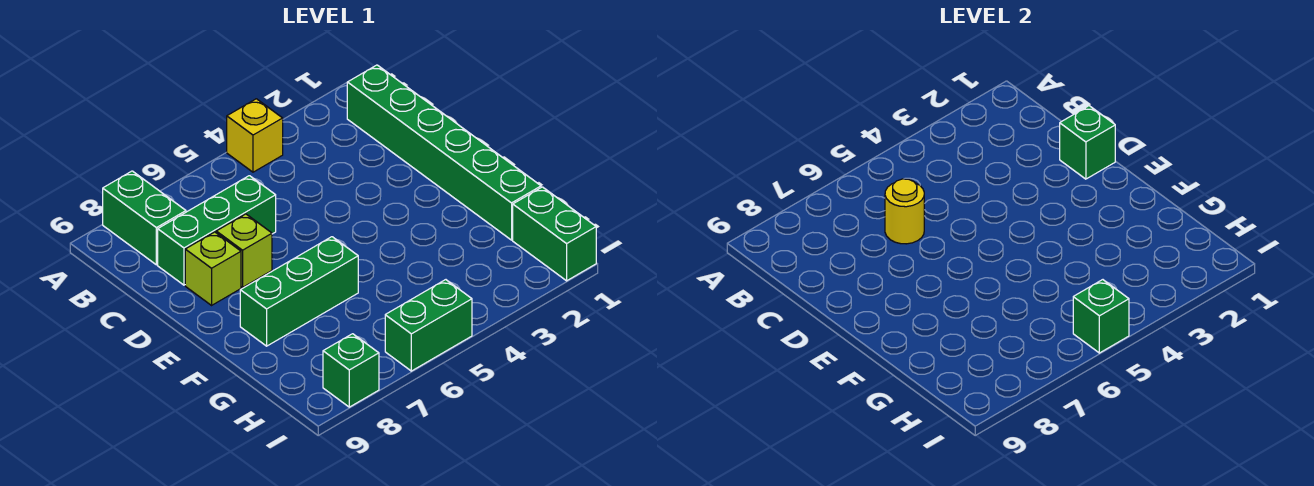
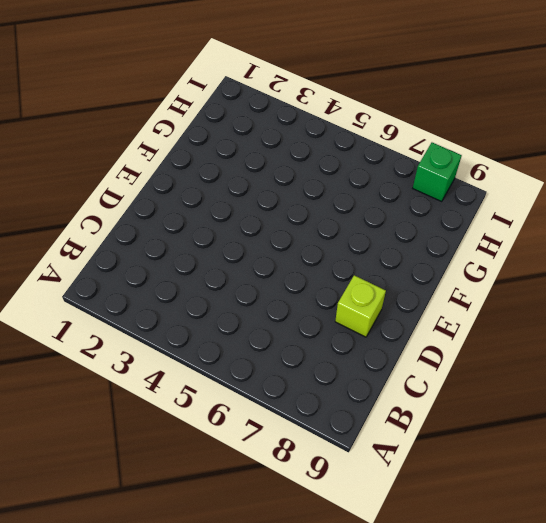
none -> yellow brick A4 level 1
none -> green brick A8:B8 level 1
none -> green brick B1:G1 level 1

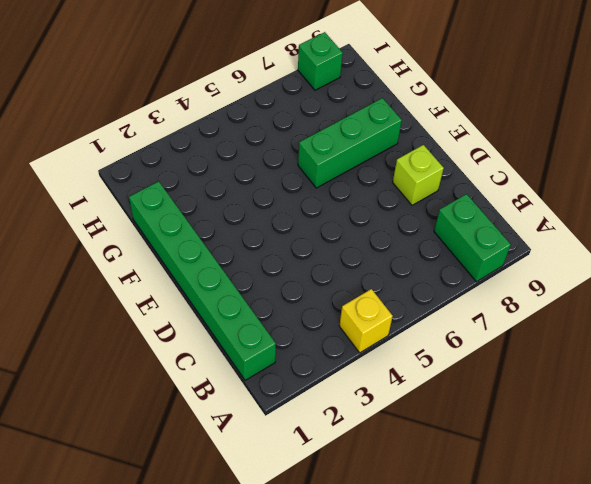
none -> green brick C6:C8 level 1
none -> lime brick D7 level 1
none -> green brick H1:I1 level 1

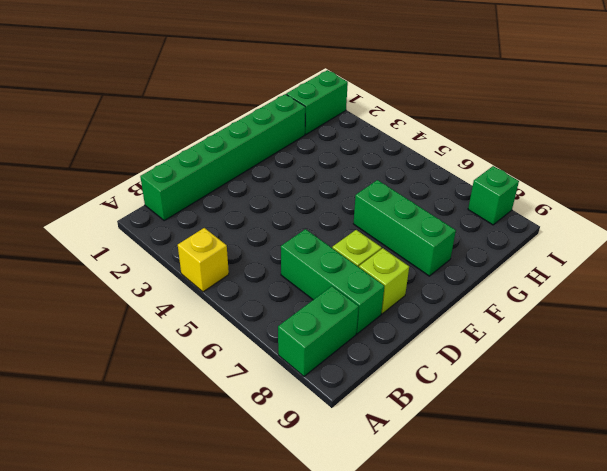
none -> green brick I5:I6 level 1
none -> yellow round brick C6 level 2
none -> green brick D1 level 2

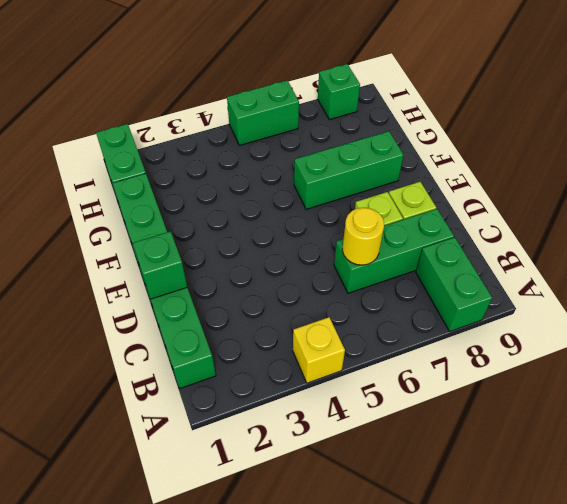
none -> green brick I5 level 2

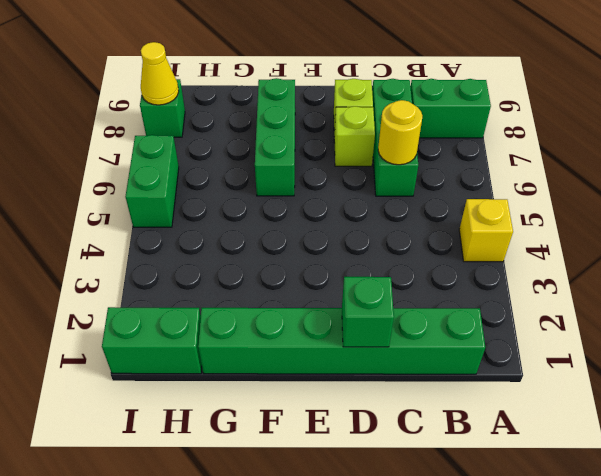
yellow cone I8 level 2 -> none
none -> green brick I5 level 2

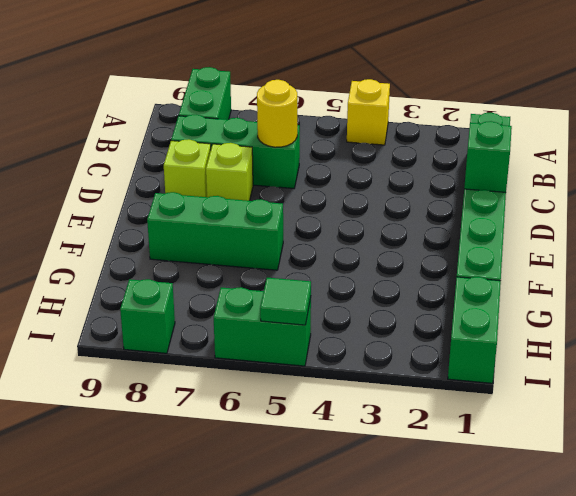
green tile I5 level 2 -> green brick I5 level 2

